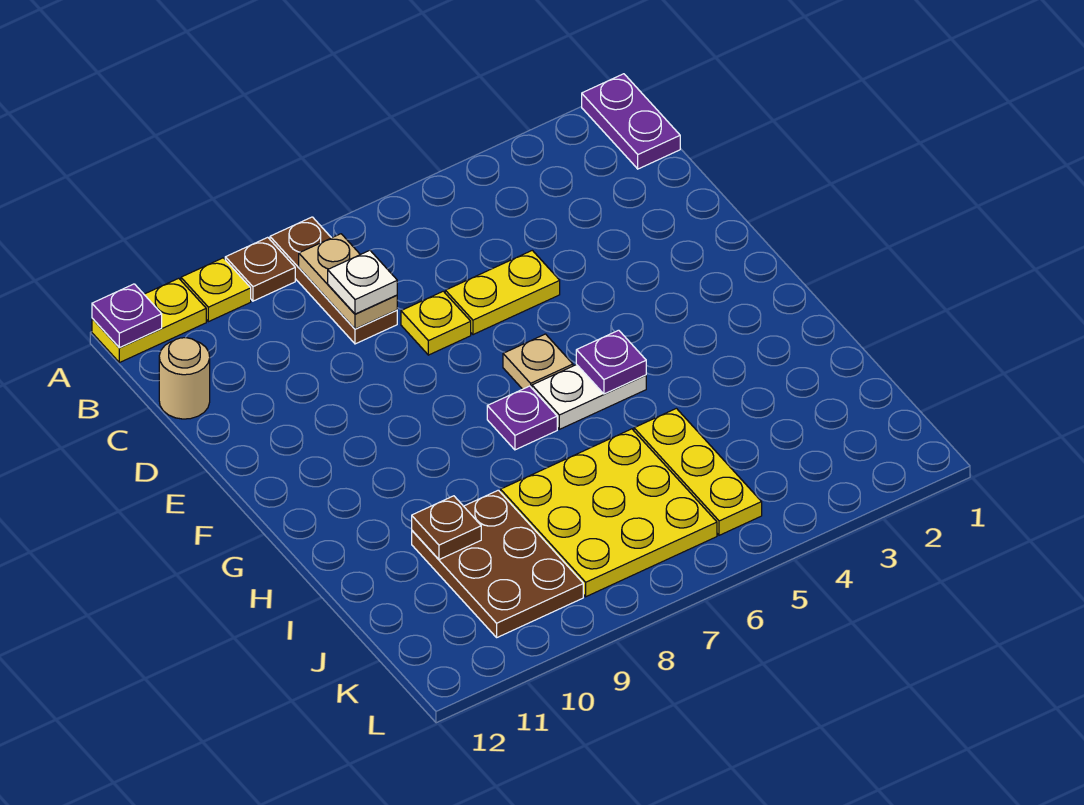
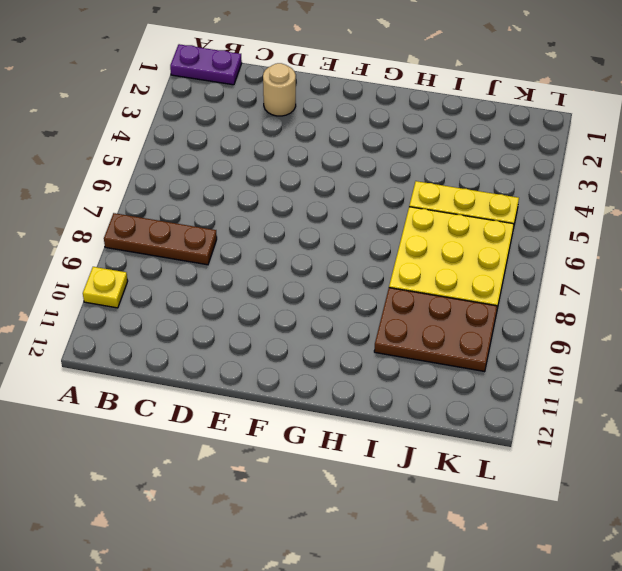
tan round brick D2 level 1 -> tan round brick C12 level 1
none -> brown plate A9 level 1
none -> yellow plate A11:A12 level 1
none -> yellow plate D5:D6 level 1

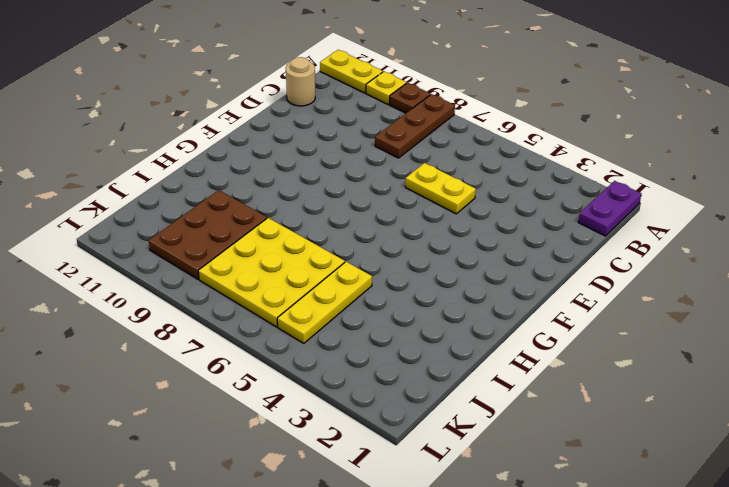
none -> yellow plate D7 level 1
none -> tan plate F6 level 1
none -> white plate G5:G6 level 1

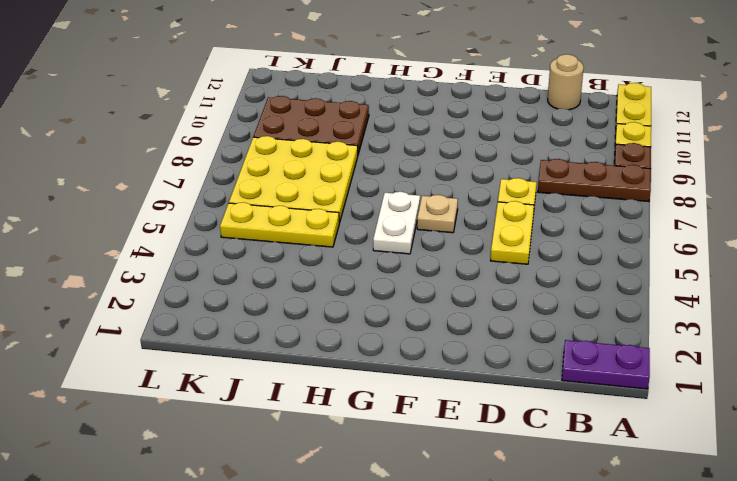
none -> purple plate G7 level 1
none -> purple plate A12 level 2
none -> tan plate B8:C8 level 2

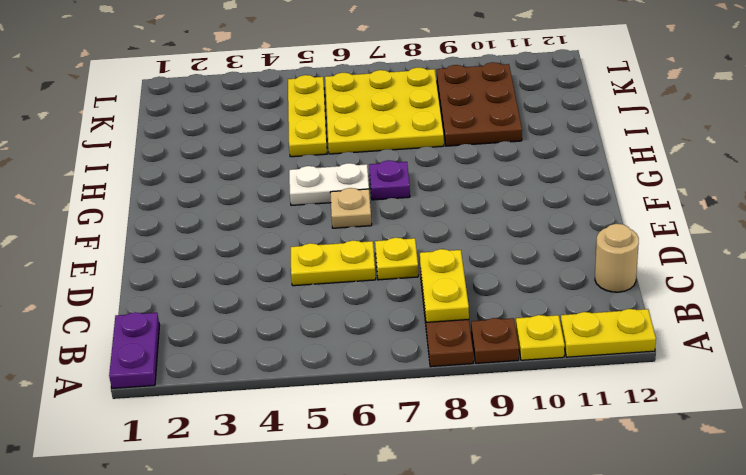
yellow plate B8:C8 level 2 -> tan plate B8:C8 level 2
none -> purple plate A12 level 2
none -> purple plate G5 level 2
none -> brown plate I10 level 2

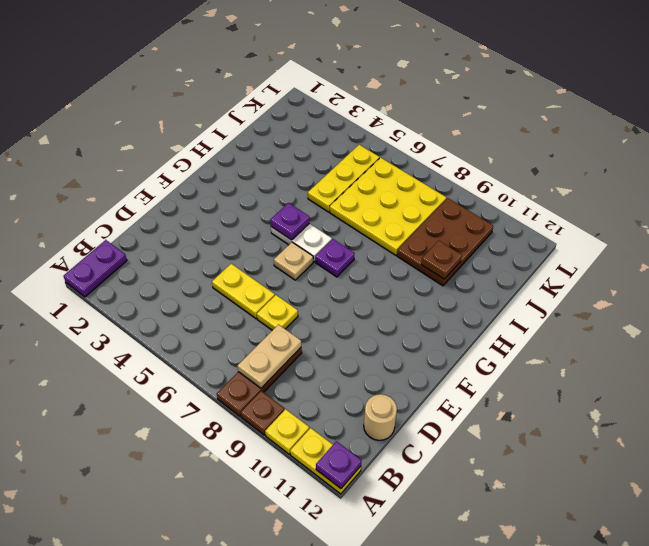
none -> white plate C8 level 3

